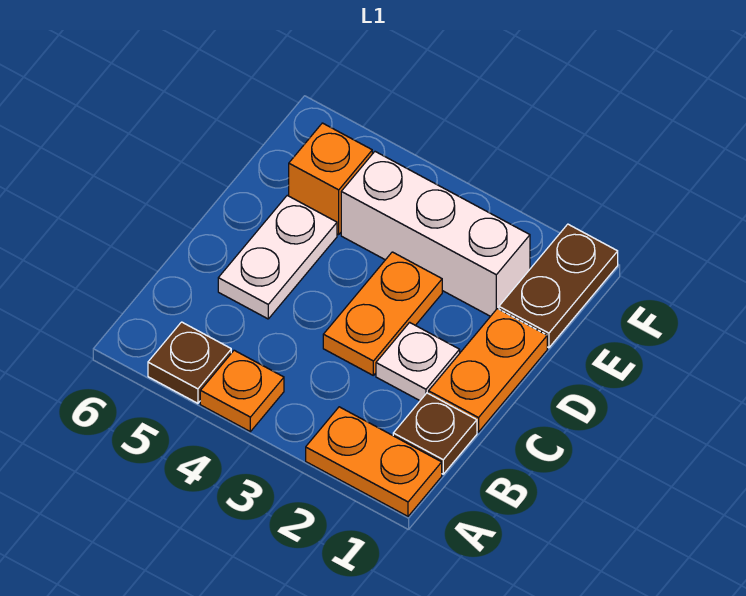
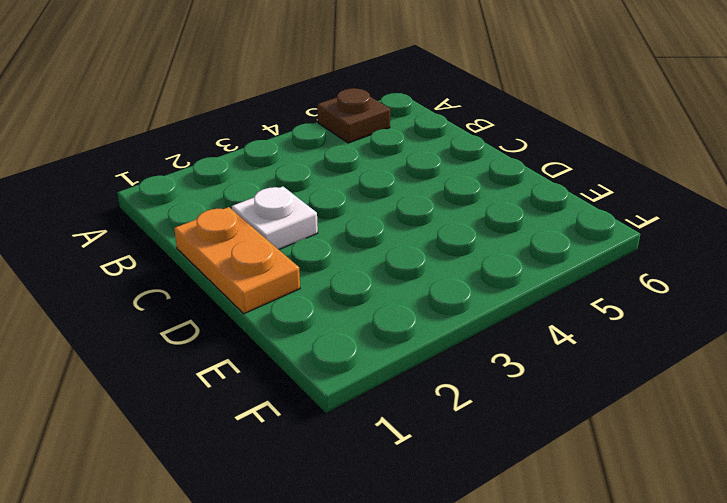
none -> orange plate A1:A2 level 1
none -> orange plate A4 level 1

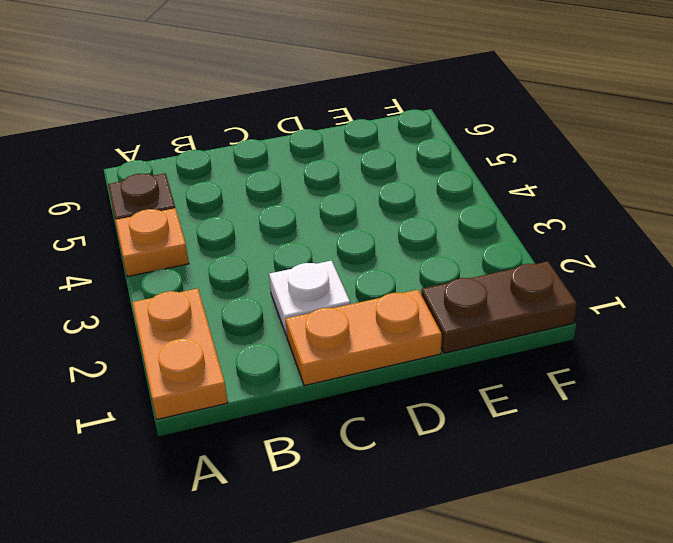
none -> brown plate B1 level 1
none -> orange plate C3:D3 level 1

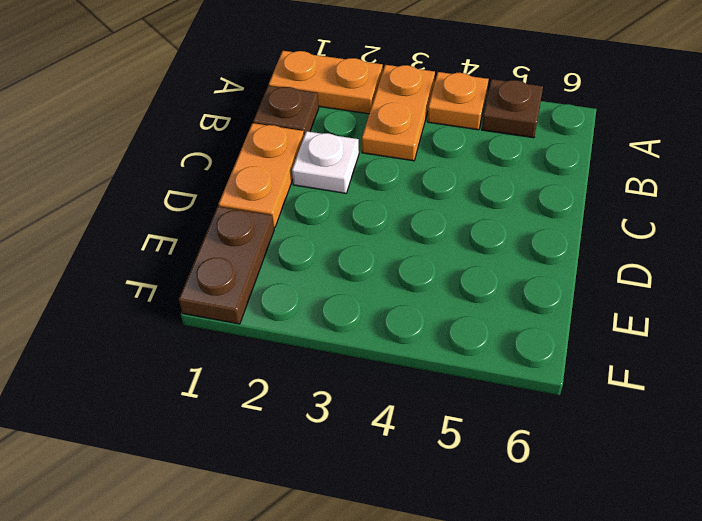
orange plate A3:B3 level 1 -> orange plate C3:D3 level 1
none -> white plate C5:D5 level 1
none -> white brick E2:E4 level 1

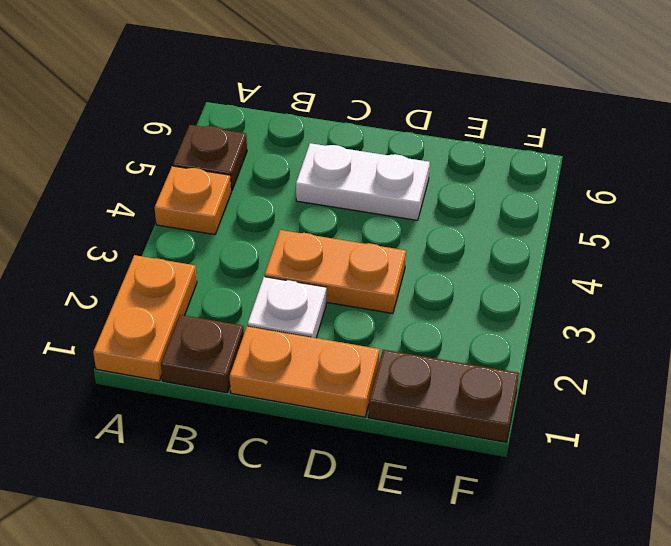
none -> white brick E2:E4 level 1
none -> orange brick E5 level 1

